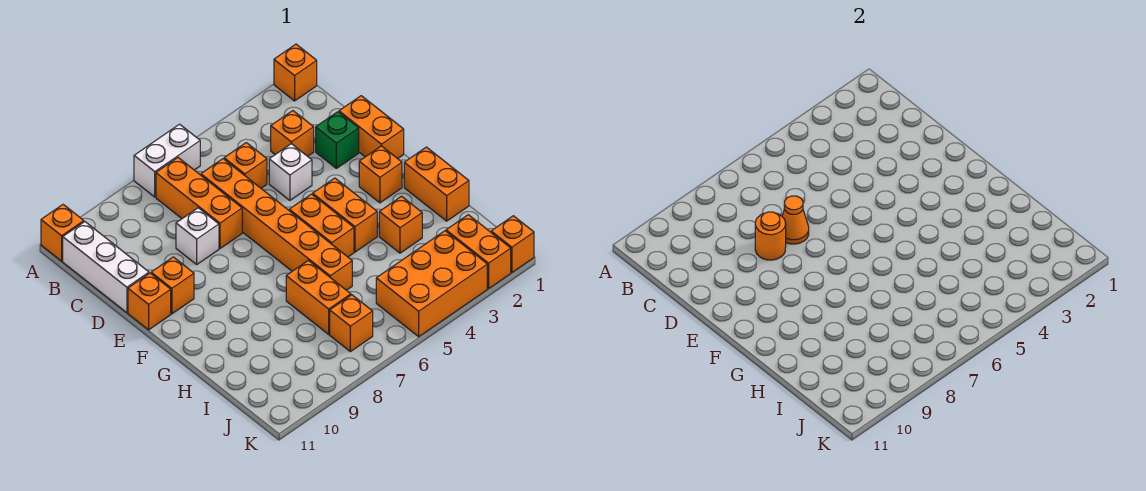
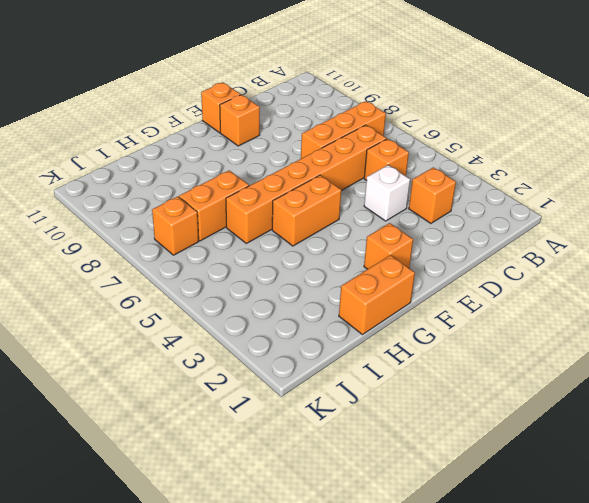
none -> orange brick A1 level 1
none -> white brick A6:A7 level 1
none -> orange brick A11 level 1

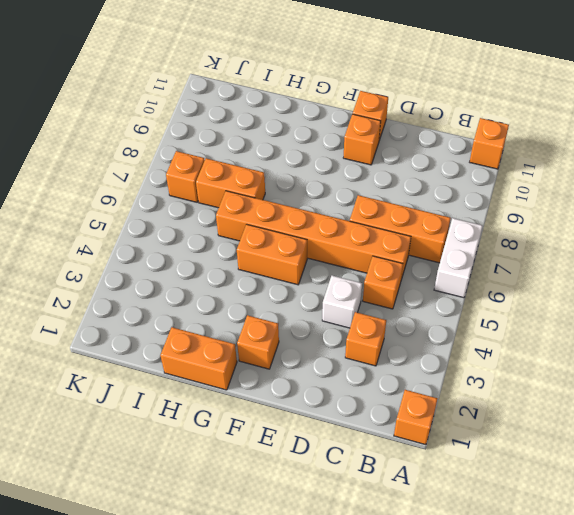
none -> white brick B11:D11 level 1
none -> orange brick D1:E1 level 1
none -> green brick D2 level 1

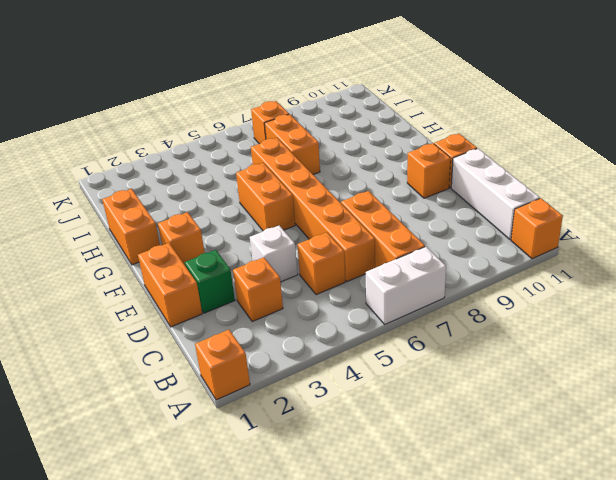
none -> white brick D8 level 1
none -> orange brick F4:G4 level 1
none -> orange brick H3 level 1

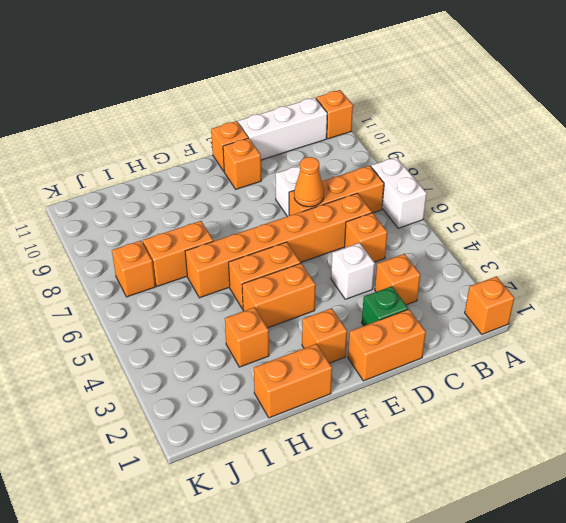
none -> orange brick J2:K2 level 1
none -> orange brick J3:K5 level 1
none -> orange brick K1 level 1

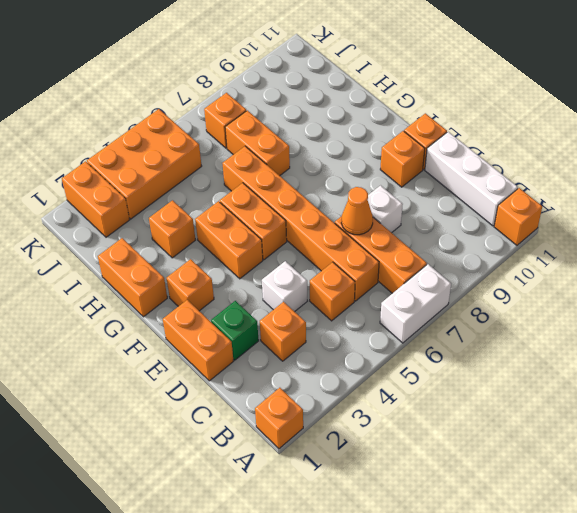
none -> orange brick K1 level 1
none -> orange round brick D8 level 2

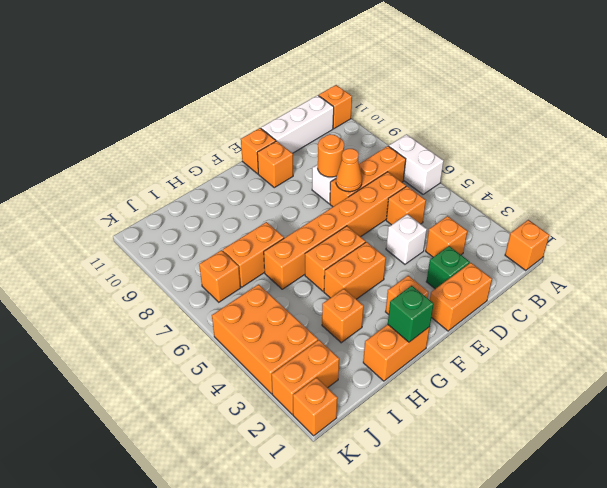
green brick G1 level 2 -> none

